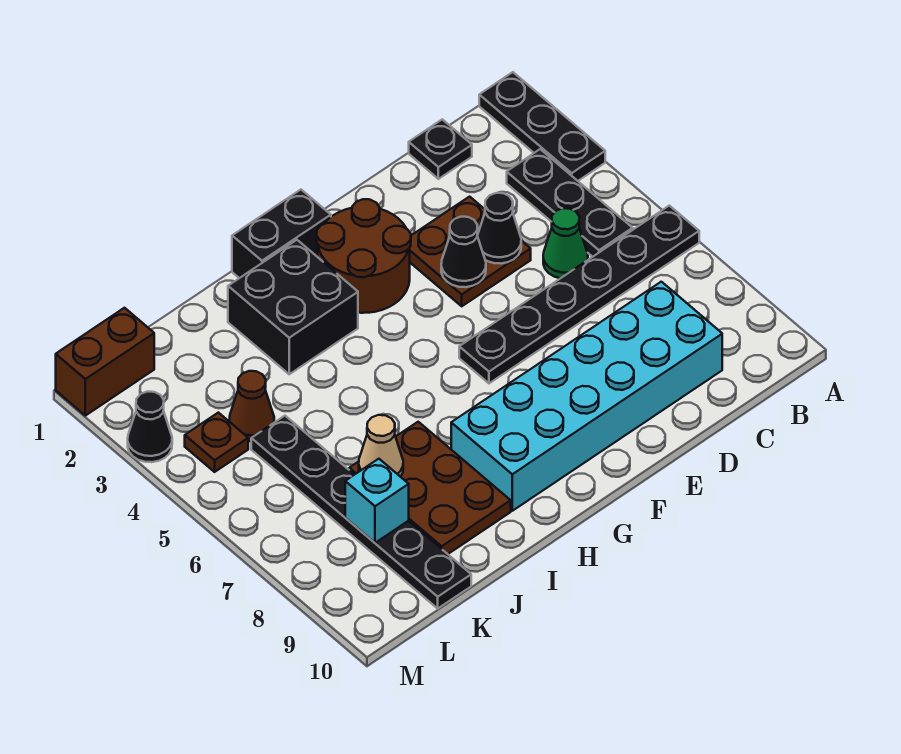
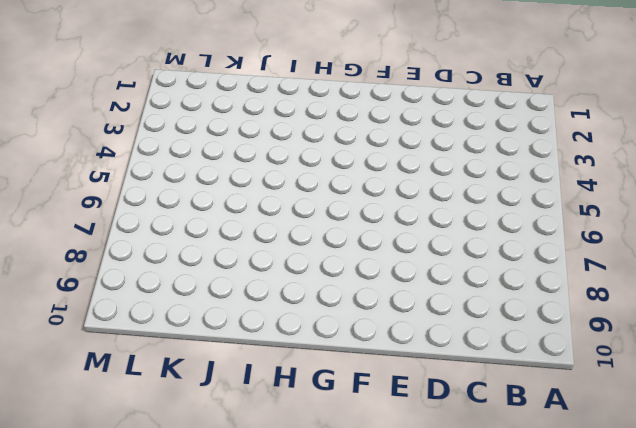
none -> black plate A1:A3 level 1
none -> black plate A6:F6 level 1
none -> black plate B3:B5 level 1

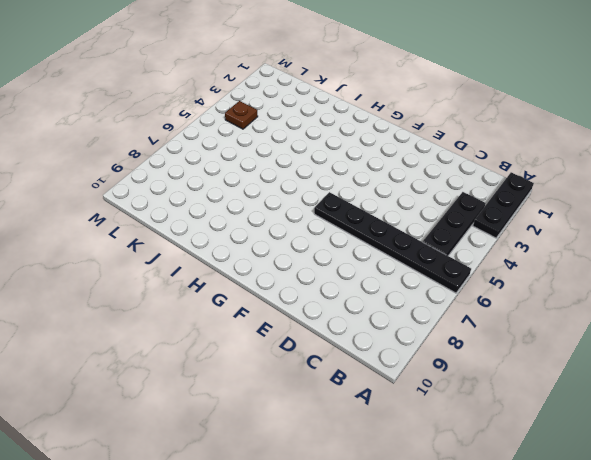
none -> black plate C1 level 1
none -> green cone C5 level 1
none -> cyan brick C8:H9 level 1

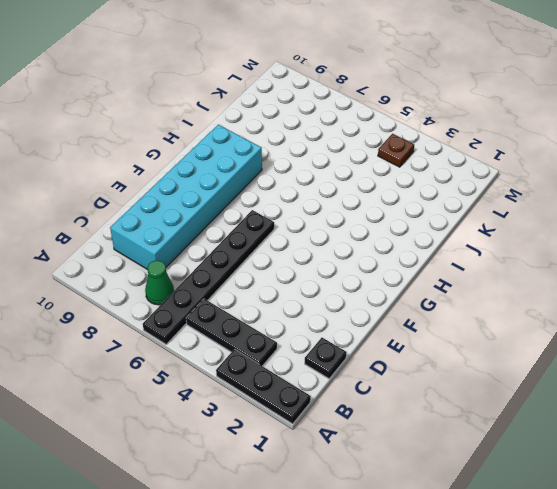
green cone B7 level 1 -> green cone C5 level 1
none -> brown plate D3:E4 level 1
none -> brown round brick F2:G3 level 1
none -> black brick G1:H1 level 1

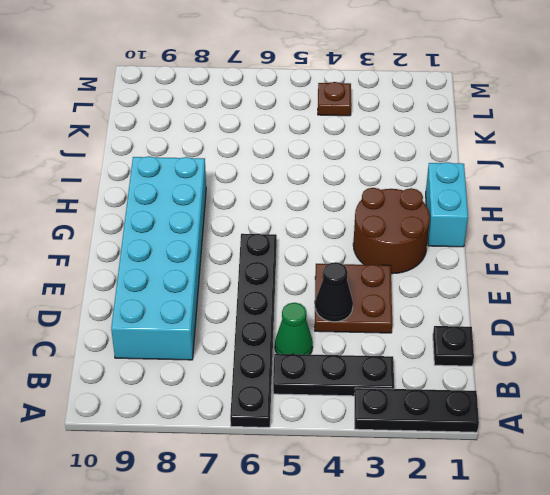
cyan brick G1:H1 level 1 -> black brick G1:H1 level 1
none -> black brick H2:I3 level 1
none -> brown plate I7:J9 level 1
none -> brown cone K4 level 1

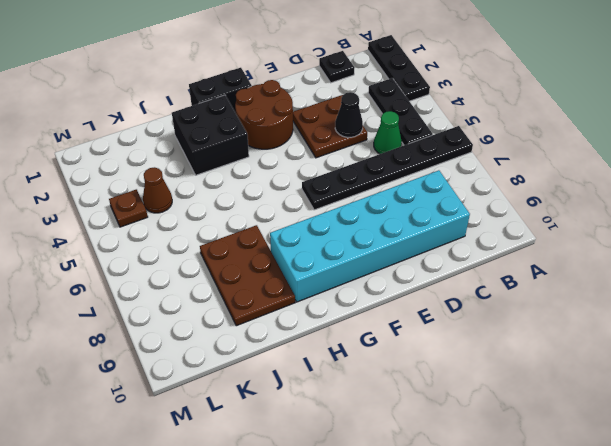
none -> black plate K5:K10 level 1
none -> brown brick L1:M1 level 1
none -> black cone M3 level 1

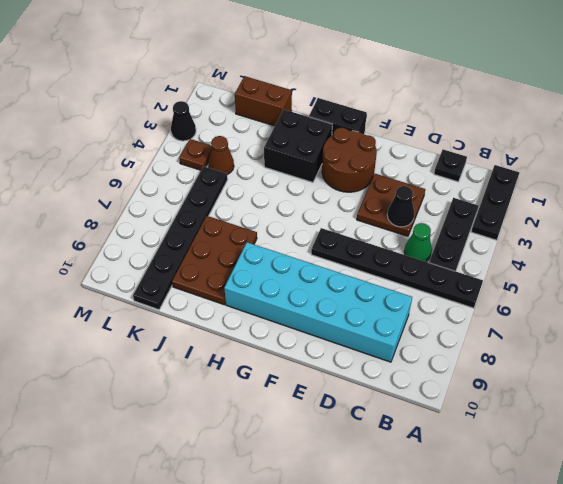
brown brick J1:K1 level 1 -> brown brick L1:M1 level 1
none -> black cone E4 level 2
none -> tan cone J7 level 2
none -> cyan brick K8 level 2

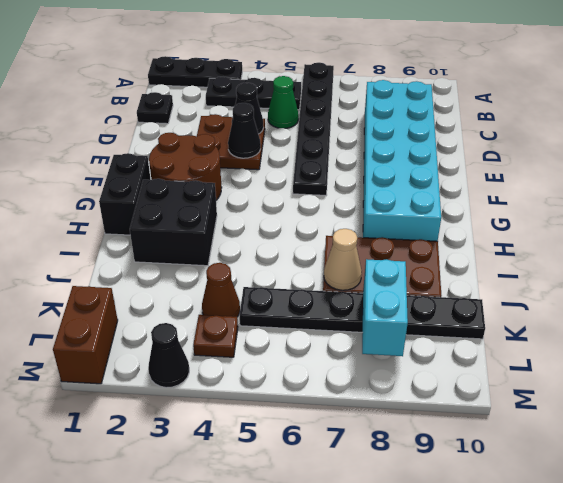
cyan brick K8:L8 level 2 -> cyan brick K8 level 2

